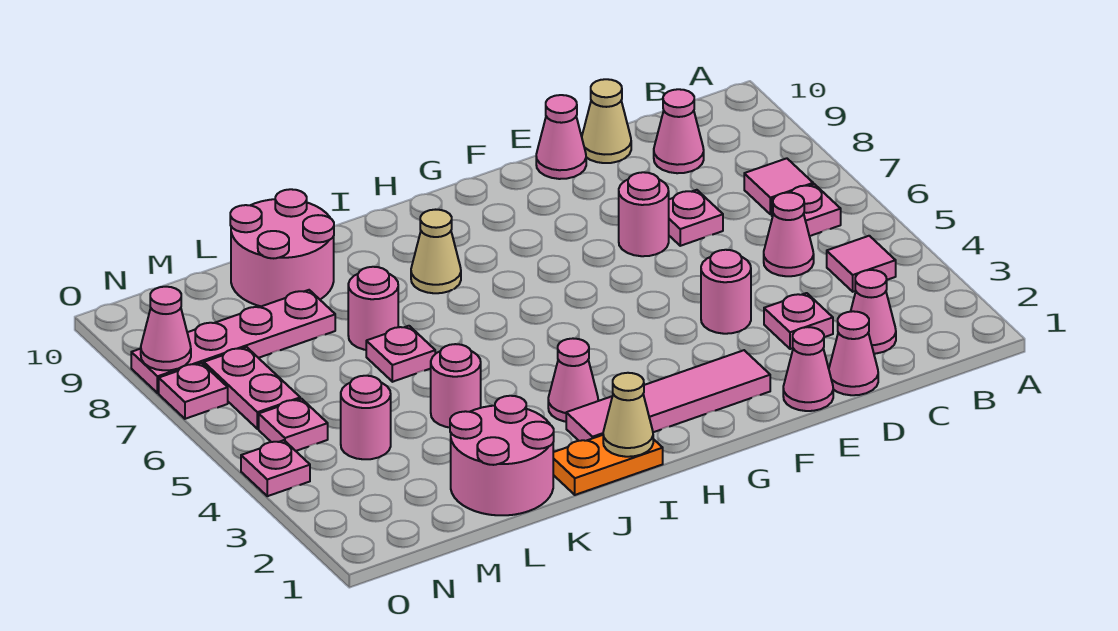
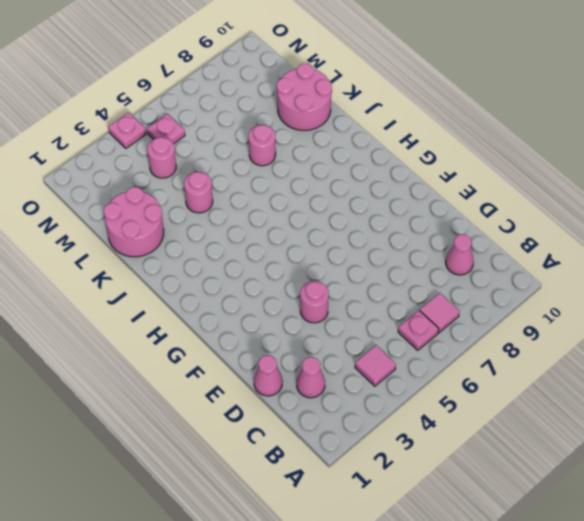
none -> pink cone C5 level 1
none -> pink plate D3 level 1
none -> pink plate D7 level 1
none -> tan cone D10 level 1

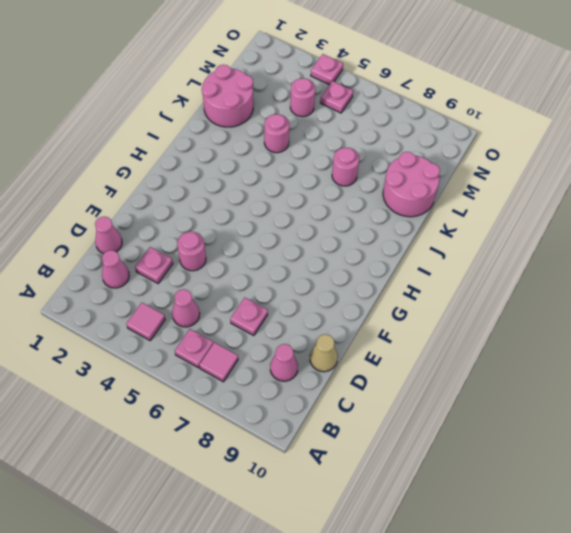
none -> pink cone E1 level 1
none -> pink round brick E7 level 1
none -> pink cone E10 level 1
none -> pink tile F2:I2 level 1

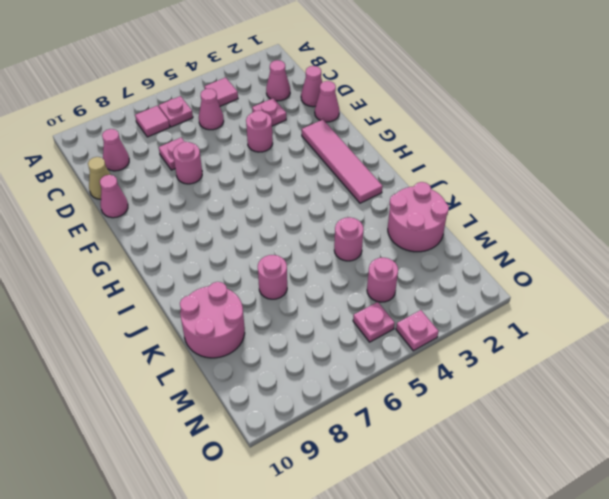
none -> orange plate I1:J1 level 1
none -> pink cone I3 level 1
none -> tan cone I8 level 1
none -> pink plate K6 level 1

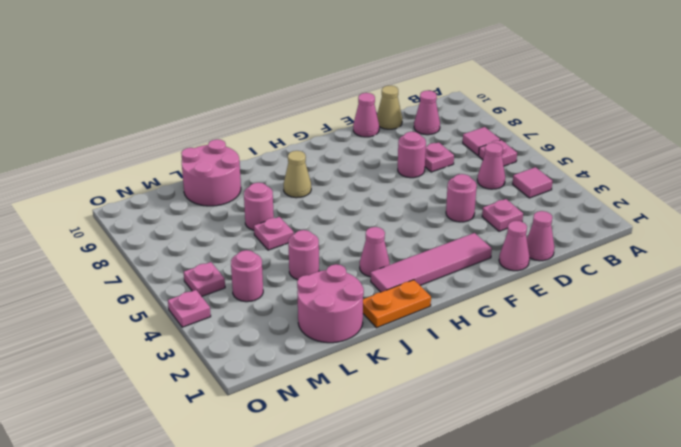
none -> pink cone C2 level 1
none -> pink plate L8:O8 level 1
none -> pink plate N6:N7 level 1
none -> pink plate O7 level 1

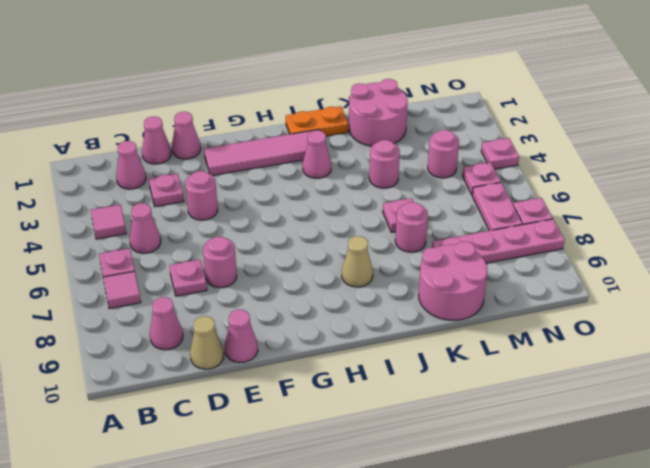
none -> tan cone I1 level 2
none -> pink cone O8 level 2

